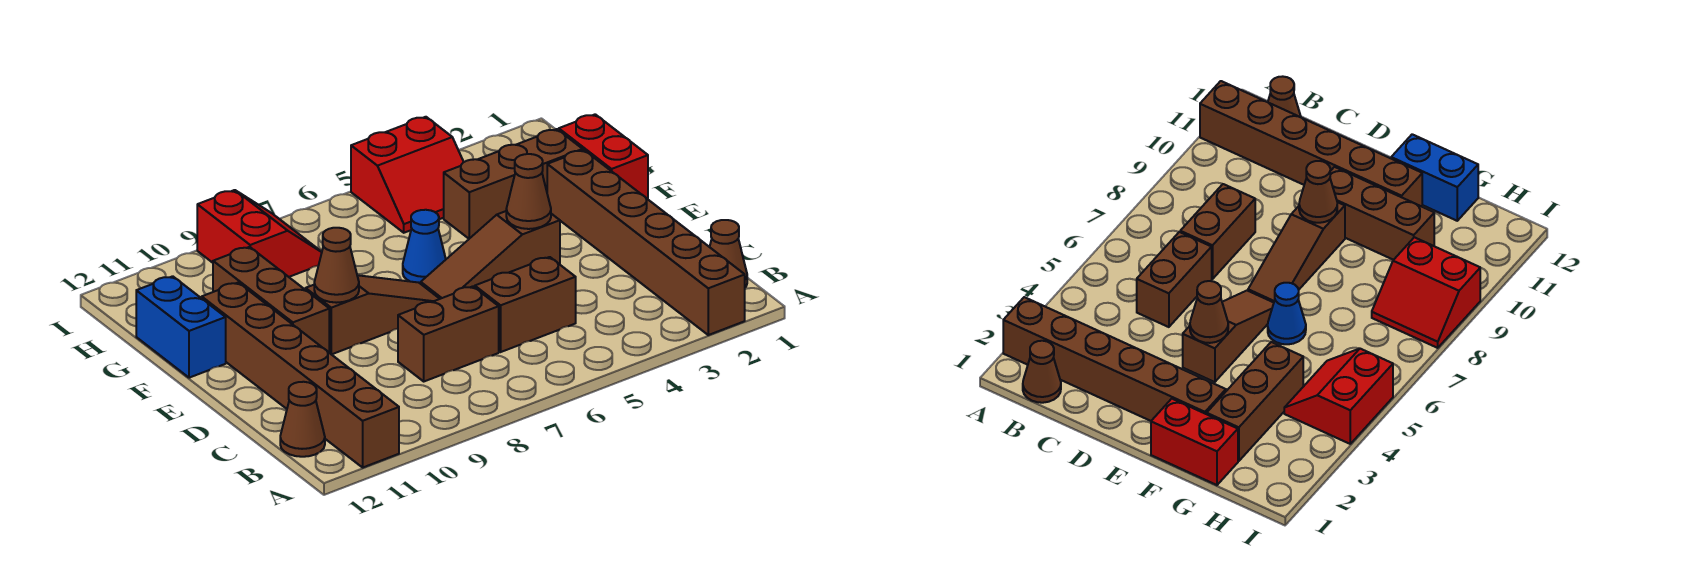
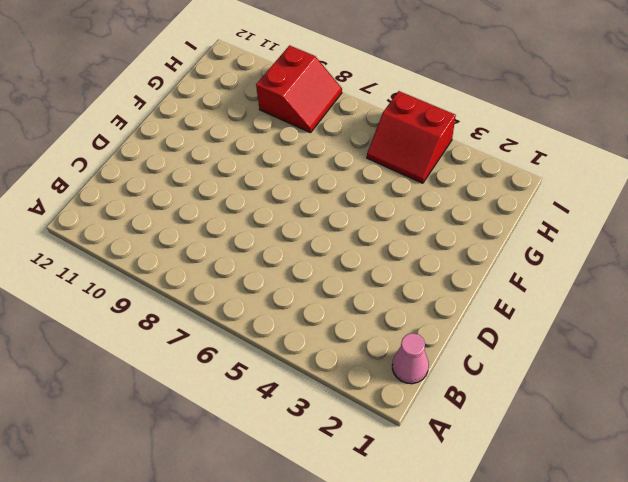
pink cone B1 level 1 -> brown cone B1 level 1
none -> brown brick A2:F2 level 1
none -> brown brick A11:F11 level 1
none -> brown cone B12 level 1

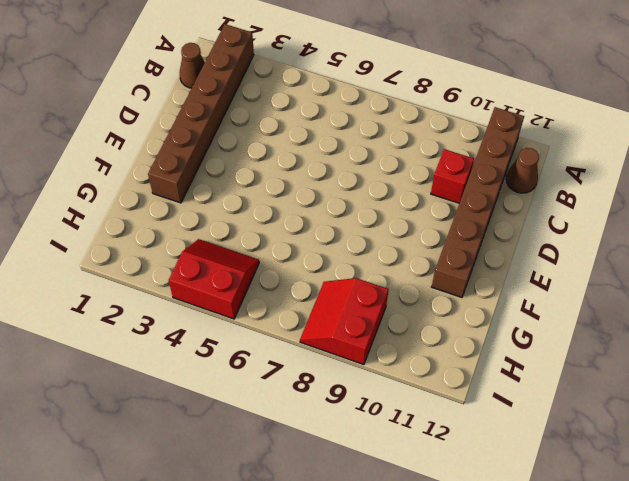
red brick C10 level 1 -> none
none -> brown brick C5:C6 level 1
none -> brown brick C7:C8 level 1
none -> brown slope E4:E6 level 1 top 4

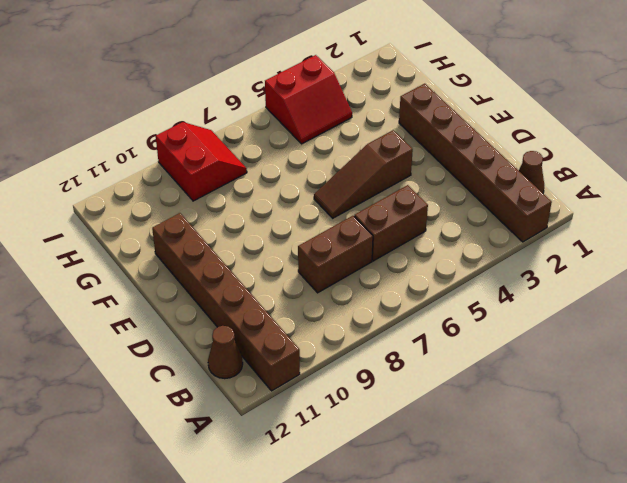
none -> brown slope E7:E9 level 1 top 9
none -> brown brick E10:G10 level 1
none -> red brick F1:G1 level 1

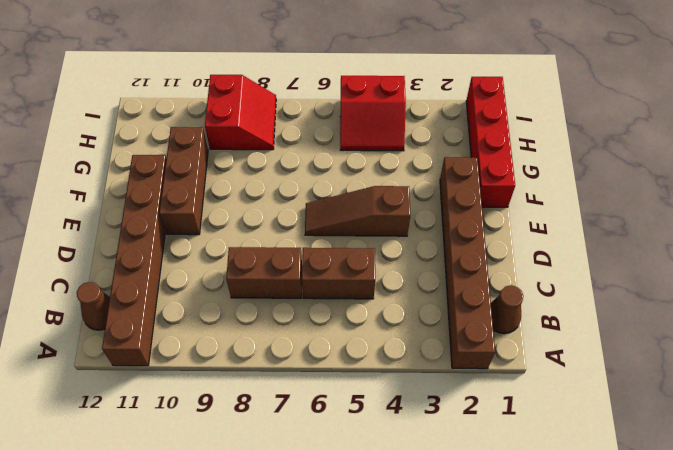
red brick F1:I1 level 1 -> red brick F1:G1 level 1
none -> brown slope E7:E9 level 1 top 9
none -> blue cone F6 level 1
none -> blue brick F12:G12 level 1

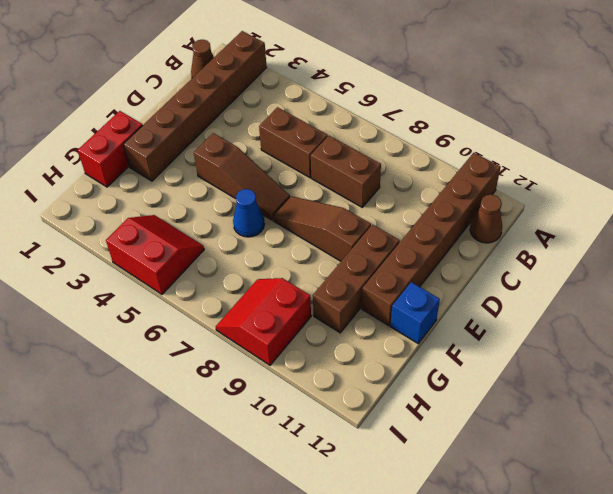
blue brick F12 level 1 -> blue brick F12:G12 level 1
none -> brown brick G2:G4 level 1
none -> brown cone E4 level 2
none -> brown cone E9 level 2

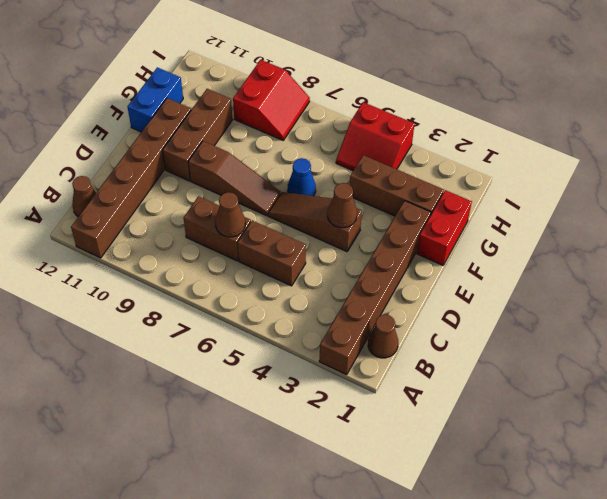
brown cone C7 level 2 -> brown cone E9 level 2

